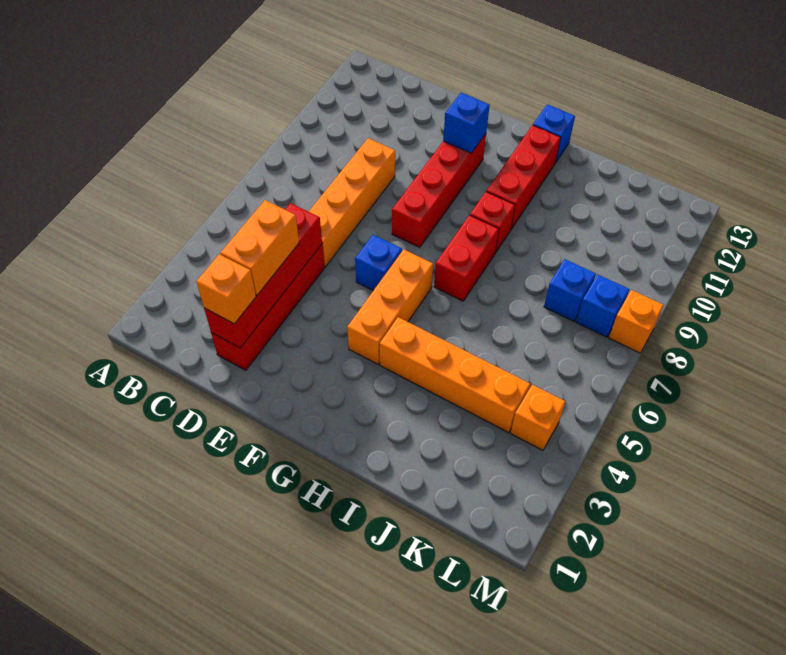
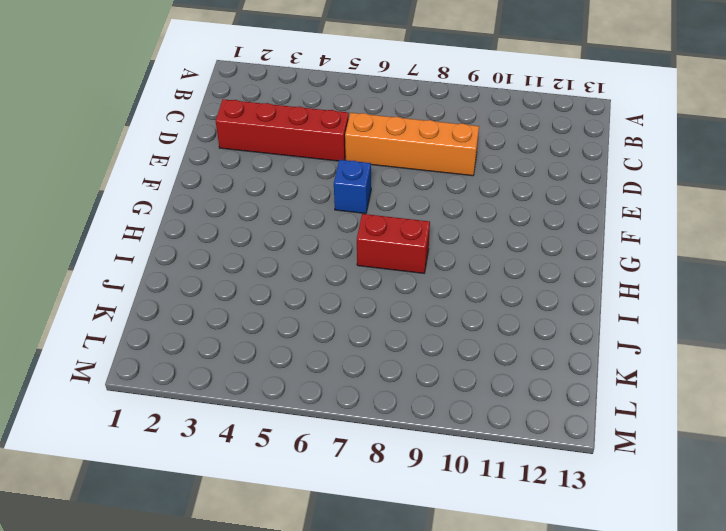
none -> red brick F8:F11 level 1
none -> orange brick G4:G6 level 1
none -> orange brick H4:K4 level 1

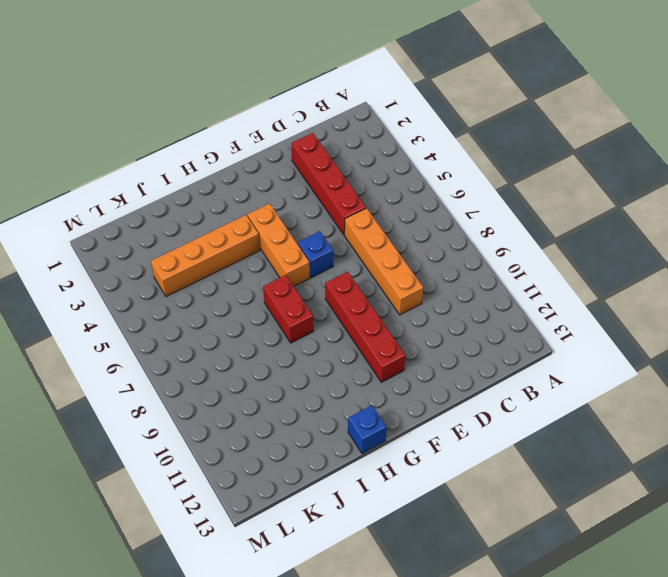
none -> red brick H9 level 1
none -> red brick H10:H12 level 1
none -> blue brick K8 level 1

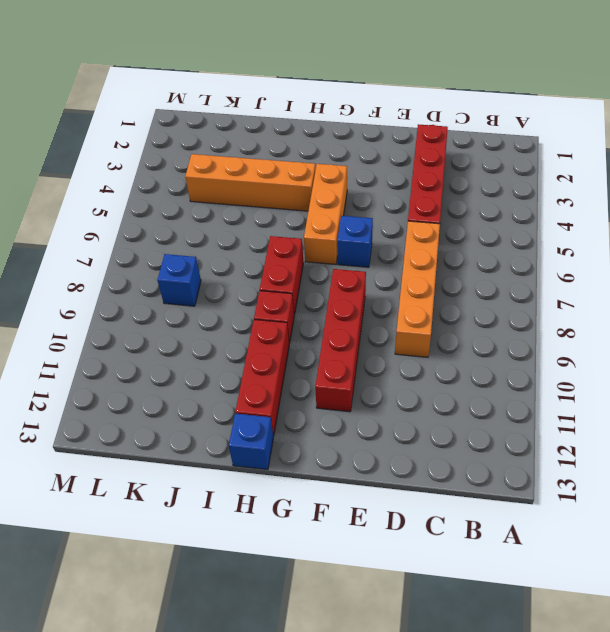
none -> orange brick L4 level 1
none -> blue brick L8 level 1
none -> orange brick M8 level 1

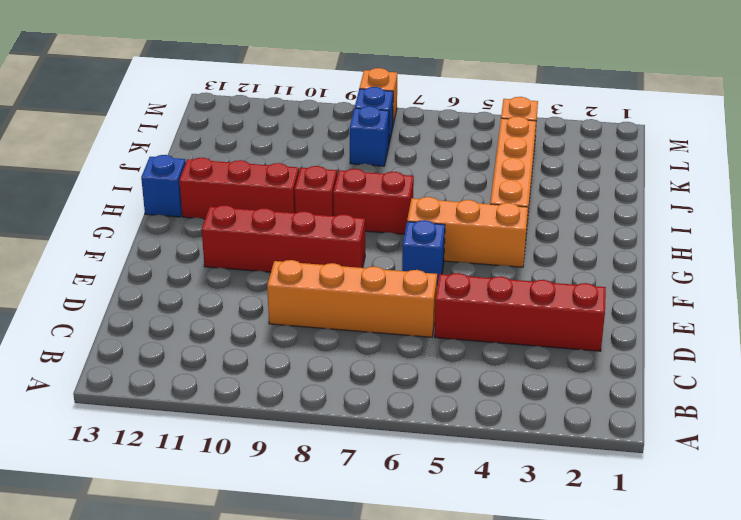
none -> red brick D2:D5 level 2
none -> blue brick F11 level 2
none -> orange brick D2 level 3

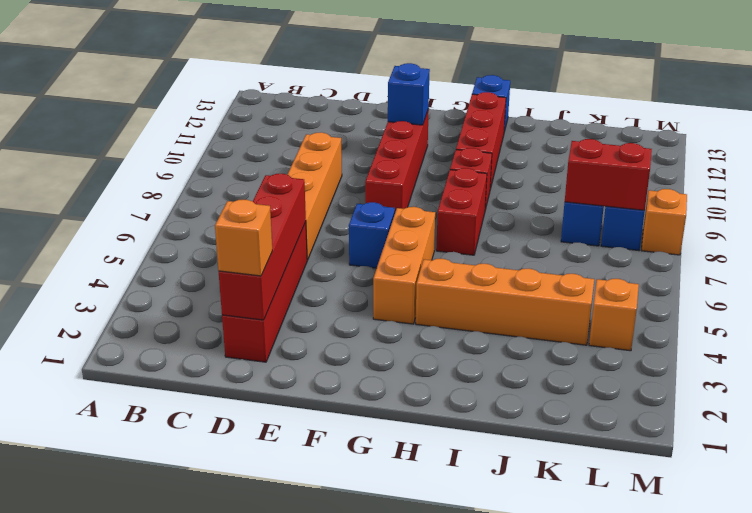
red brick K8:L8 level 2 -> none
none -> orange brick D3:D4 level 3

